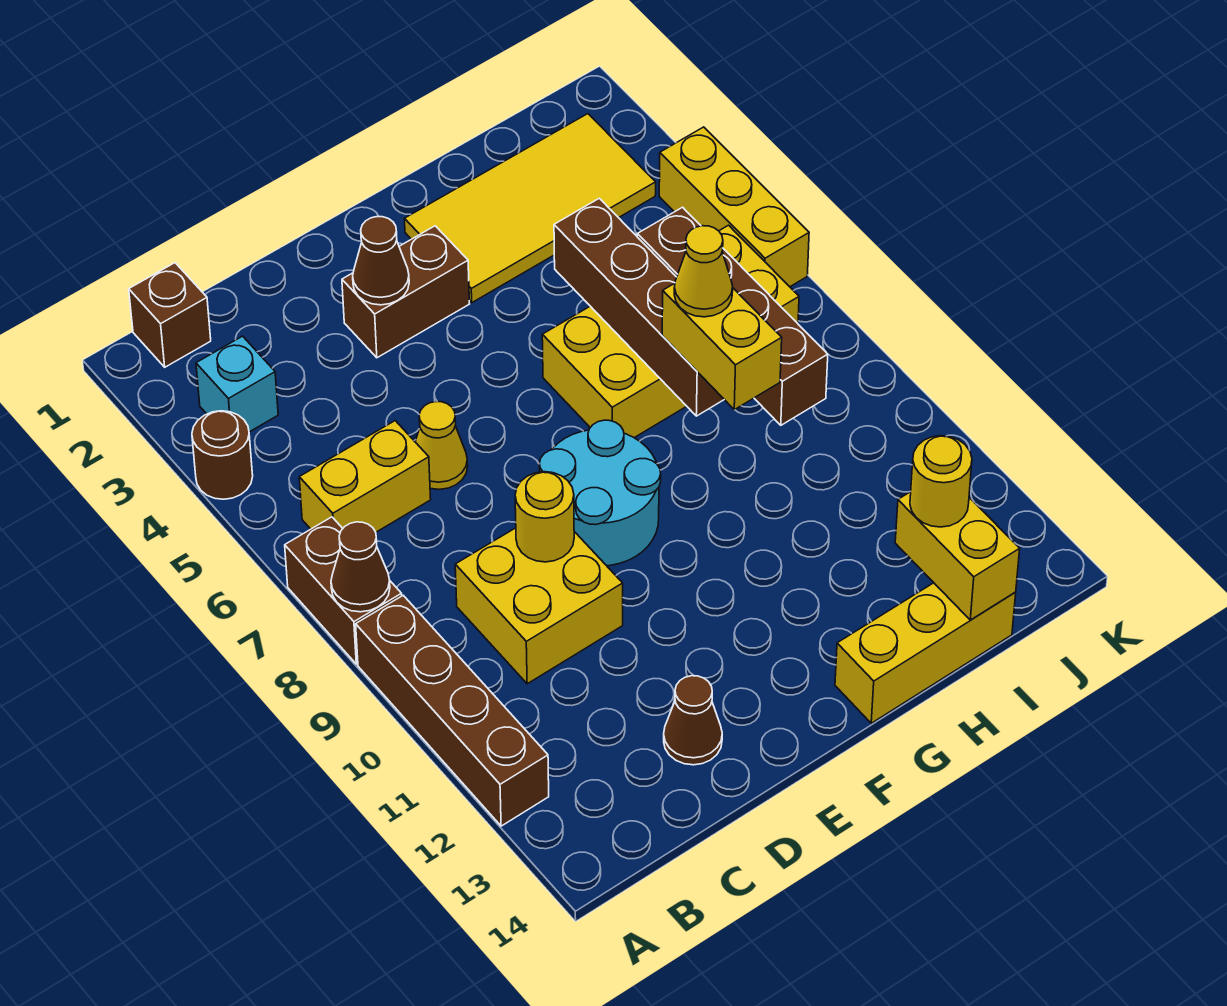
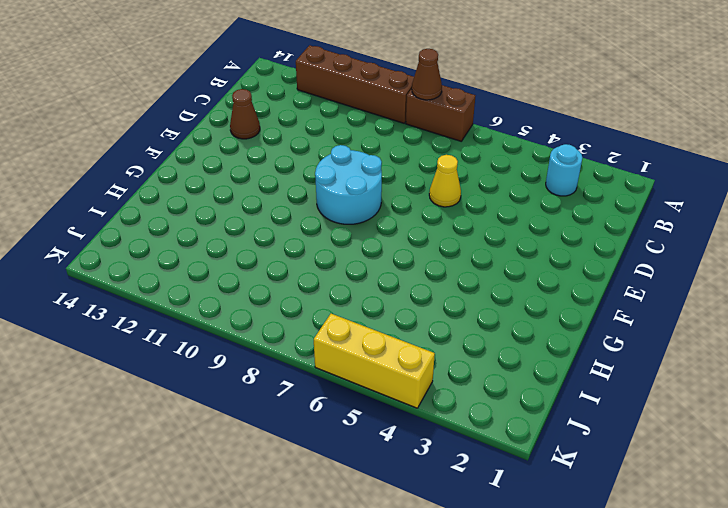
cyan round brick B3 level 1 -> cyan brick B3 level 1
none -> brown round brick A4 level 1
none -> brown brick B1 level 1
none -> yellow brick B6:C6 level 1

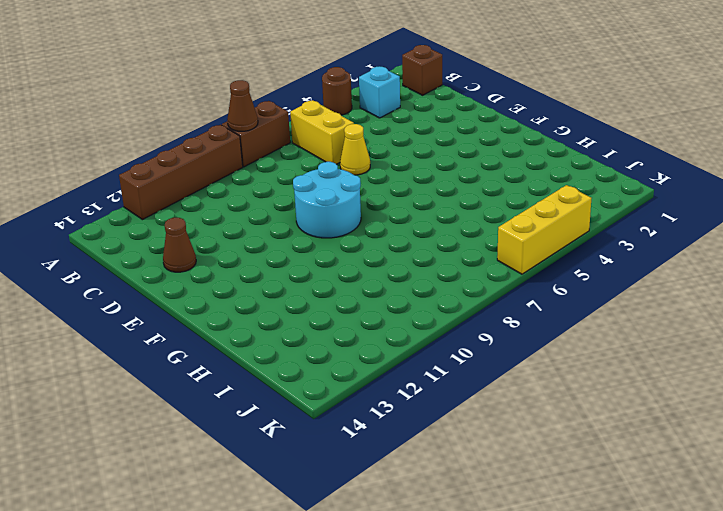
none -> yellow brick C9:D10 level 1
none -> brown brick E3:F3 level 1
none -> yellow tile G2:J3 level 1

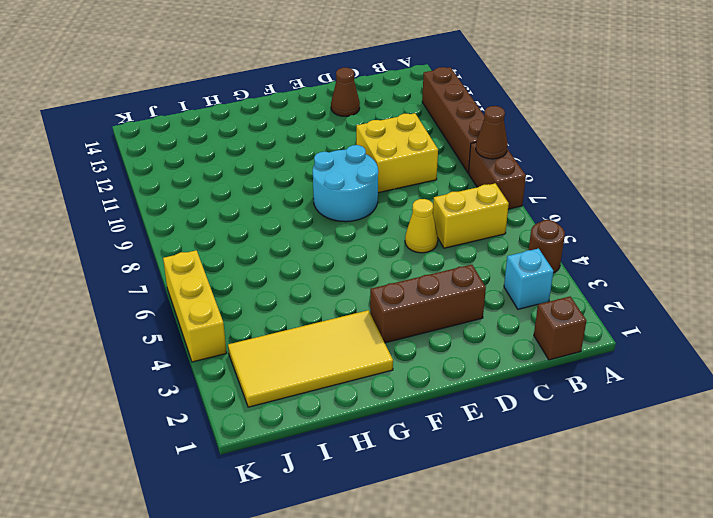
brown brick D3:F3 level 1 -> brown brick E3:F3 level 1
none -> yellow brick G6:J7 level 1
none -> yellow brick G14:I14 level 1
none -> yellow round brick D9 level 2

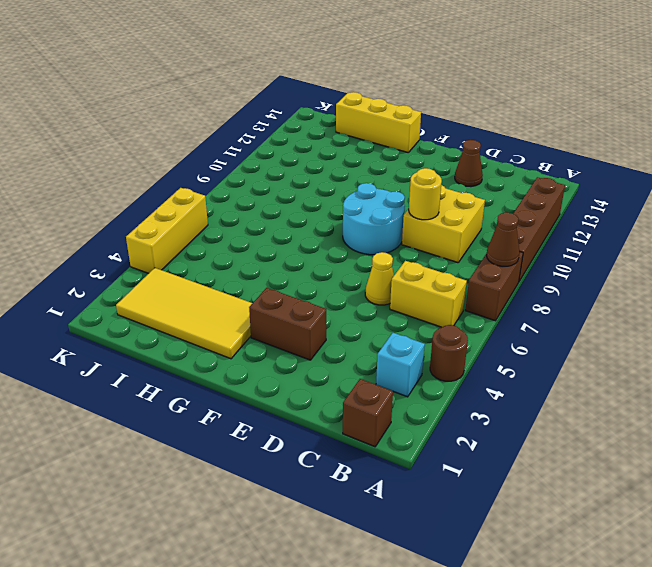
none -> yellow brick G6:J7 level 1
none -> brown cone E3 level 2
none -> brown brick H5:H8 level 2

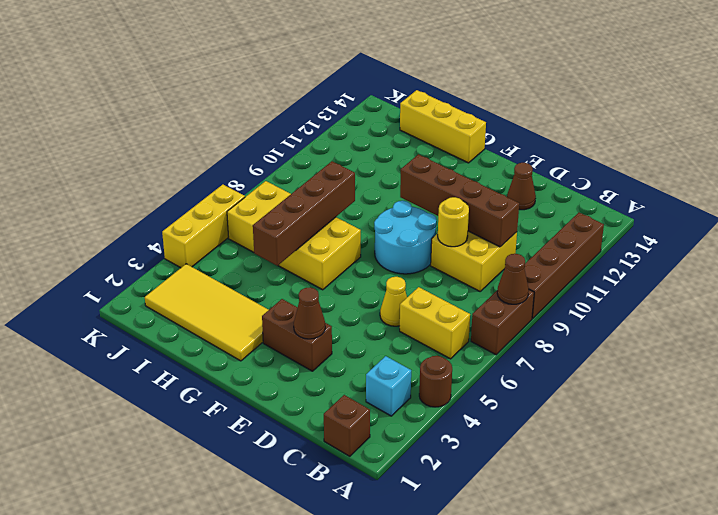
brown brick C10:F10 level 2 -> brown brick I6:I9 level 2
none -> yellow brick I13:I14 level 2
none -> yellow brick H8:H9 level 3
none -> yellow round brick I13 level 3

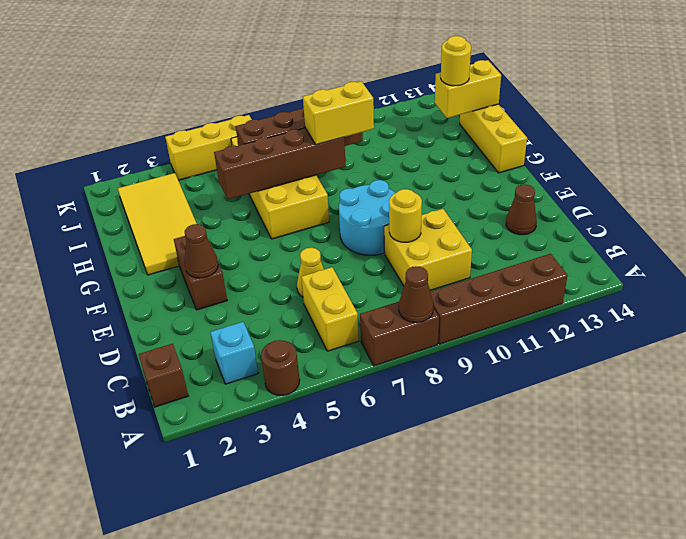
none -> yellow cone H8 level 4

